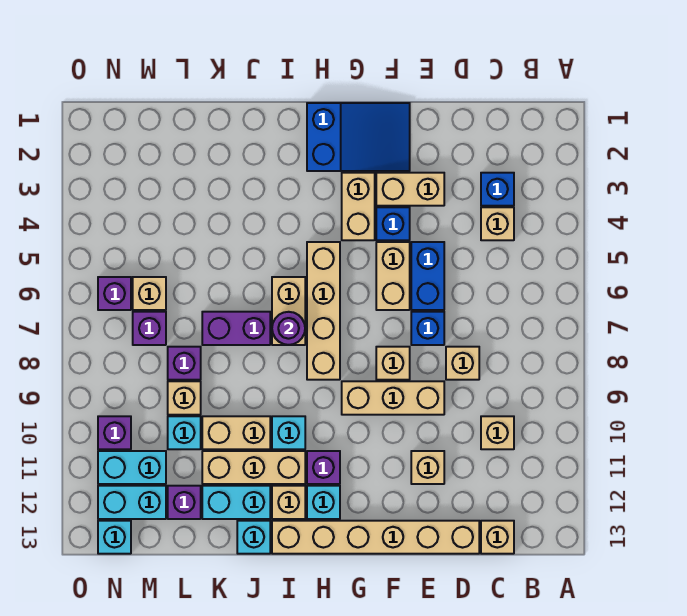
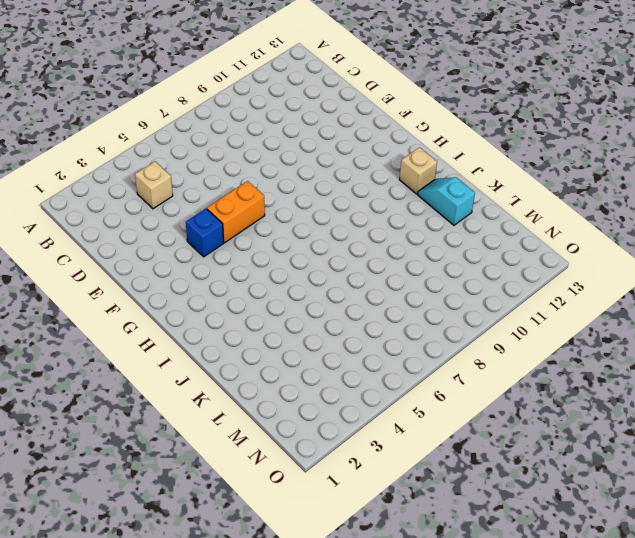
orange brick F5:F6 level 1 -> tan brick F5:F6 level 1
cyan slope J12:K12 level 1 top K -> cyan brick J12:K12 level 1
none -> blue brick C3 level 1
none -> tan brick C10 level 1
none -> tan brick C13 level 1
none -> tan brick D8 level 1

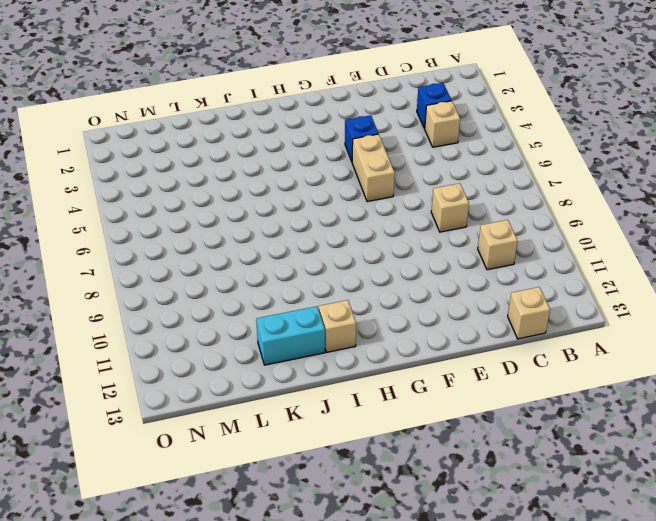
none -> tan brick D13:I13 level 1
none -> tan brick E3:F3 level 1
none -> blue brick E5:E6 level 1
none -> blue brick E7 level 1

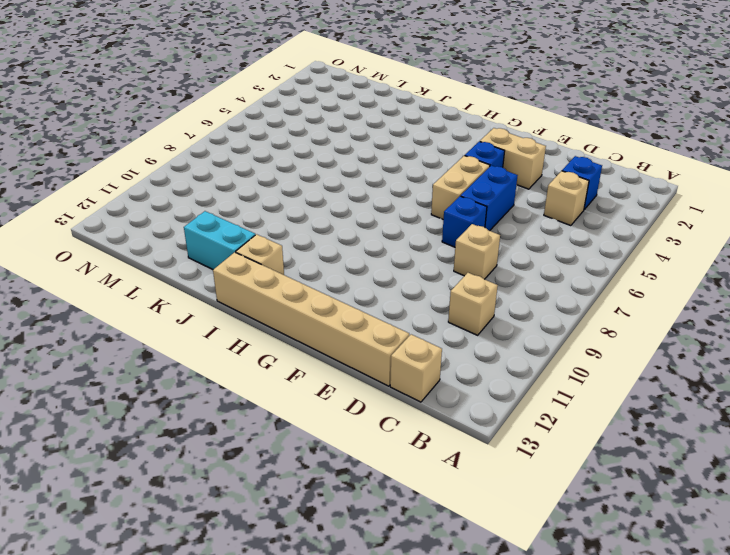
none -> tan brick E9:G9 level 1
none -> tan brick E11 level 1
none -> blue slope F1:H2 level 1 top H
none -> tan brick F8 level 1

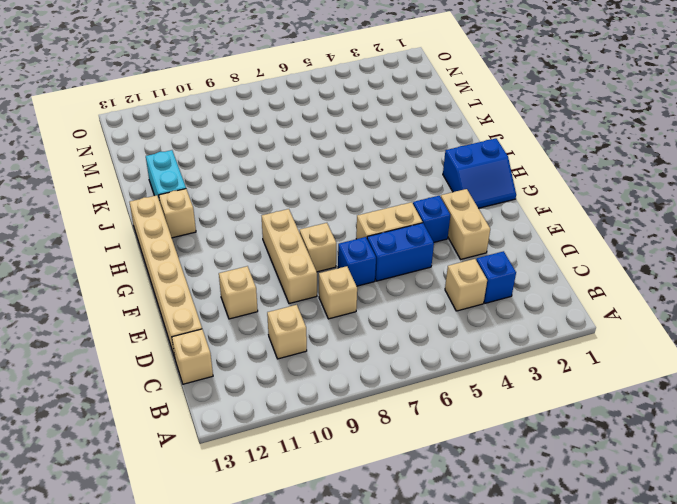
blue slope G1:H2 level 1 top H -> blue slope F1:H2 level 1 top H
none -> tan brick G3:G4 level 1
none -> tan brick H5:H8 level 1
none -> purple brick H11 level 1
none -> cyan brick H12 level 1

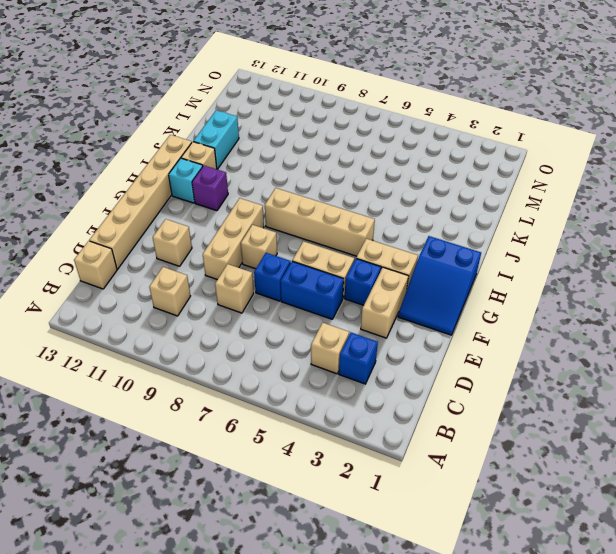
none -> tan brick I6:I7 level 1
none -> cyan brick I10 level 1
none -> tan brick I11:K11 level 1
none -> purple brick J7:K7 level 1

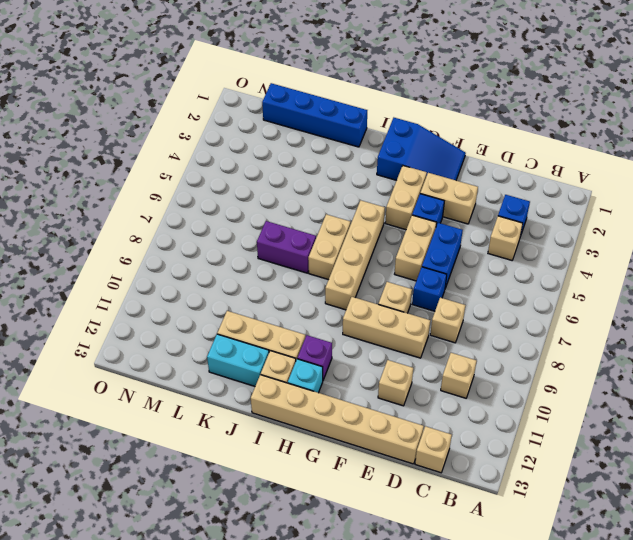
blue brick J1:M1 level 1 -> none
none -> cyan brick I10 level 1
none -> tan brick J10:K10 level 1
none -> cyan brick J13 level 1
none -> purple brick L8 level 1

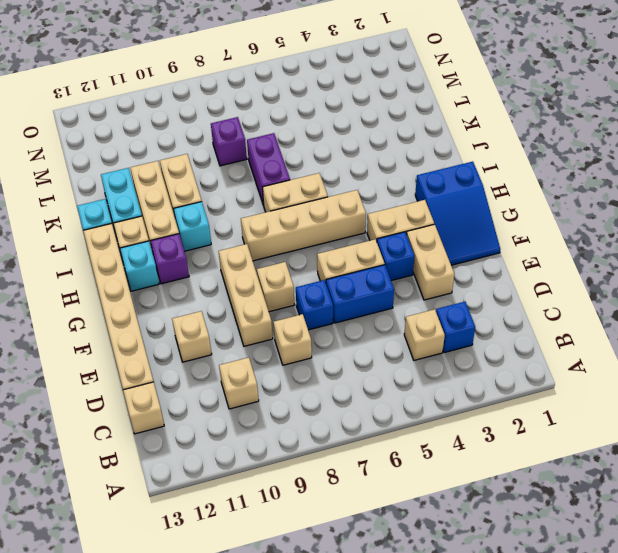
none -> tan brick L9 level 1
none -> cyan brick L10 level 1
none -> purple brick L12 level 1
none -> tan brick M6 level 1

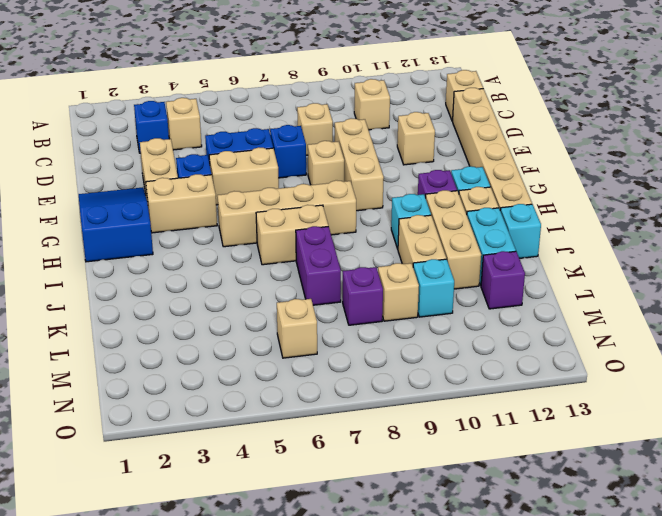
none -> purple brick M7 level 1
none -> cyan brick M11:N11 level 1
none -> cyan brick M12:N12 level 1
none -> purple brick N6 level 1

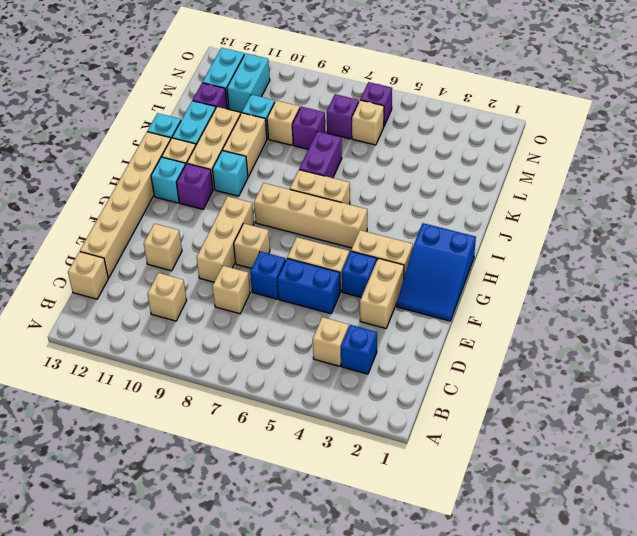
none -> purple brick N10 level 1
none -> cyan brick N13 level 1
none -> purple round brick I7 level 2

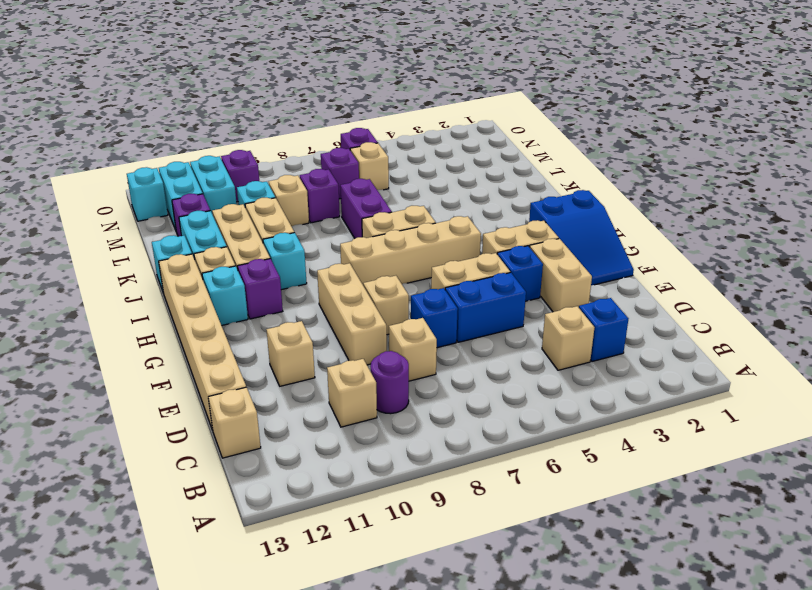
purple round brick C9 level 1 -> purple round brick I7 level 2

